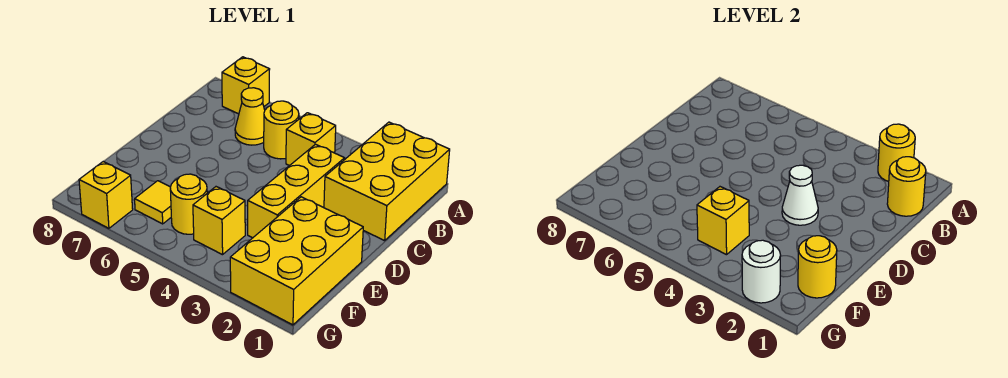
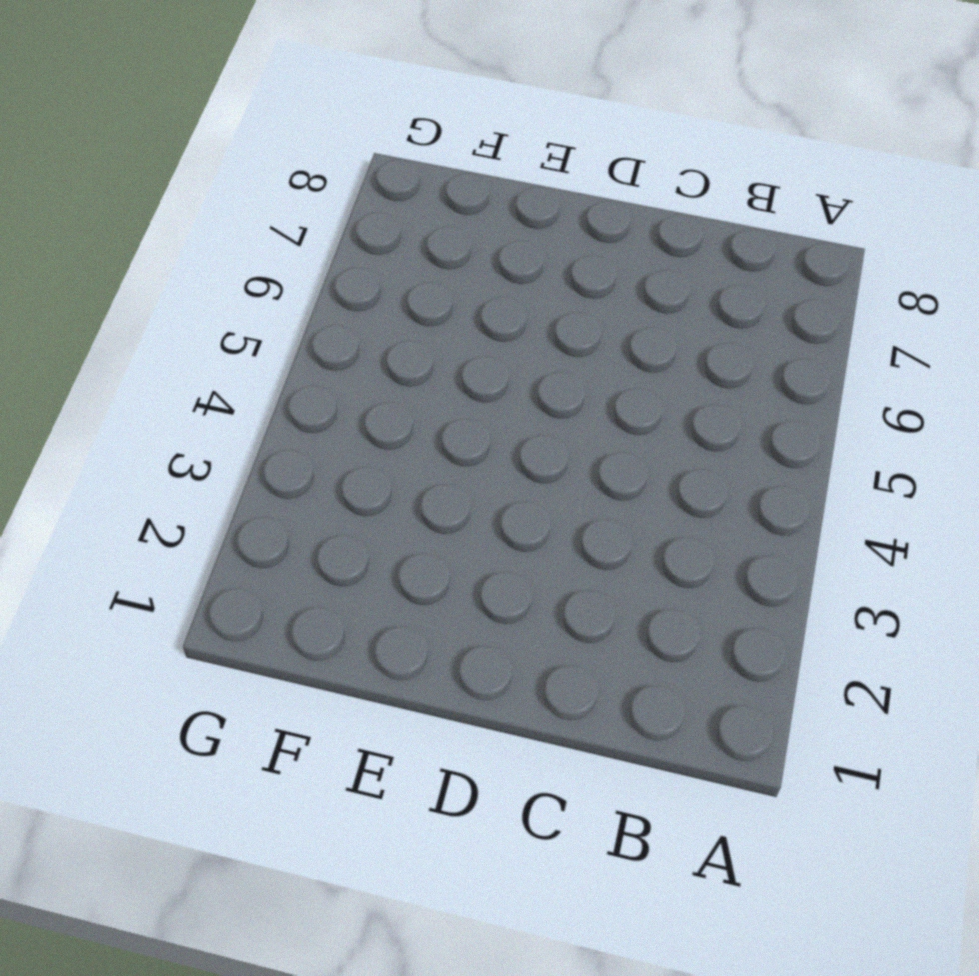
none -> yellow brick A1:C2 level 1
none -> yellow brick A7 level 1
none -> yellow brick B4 level 1

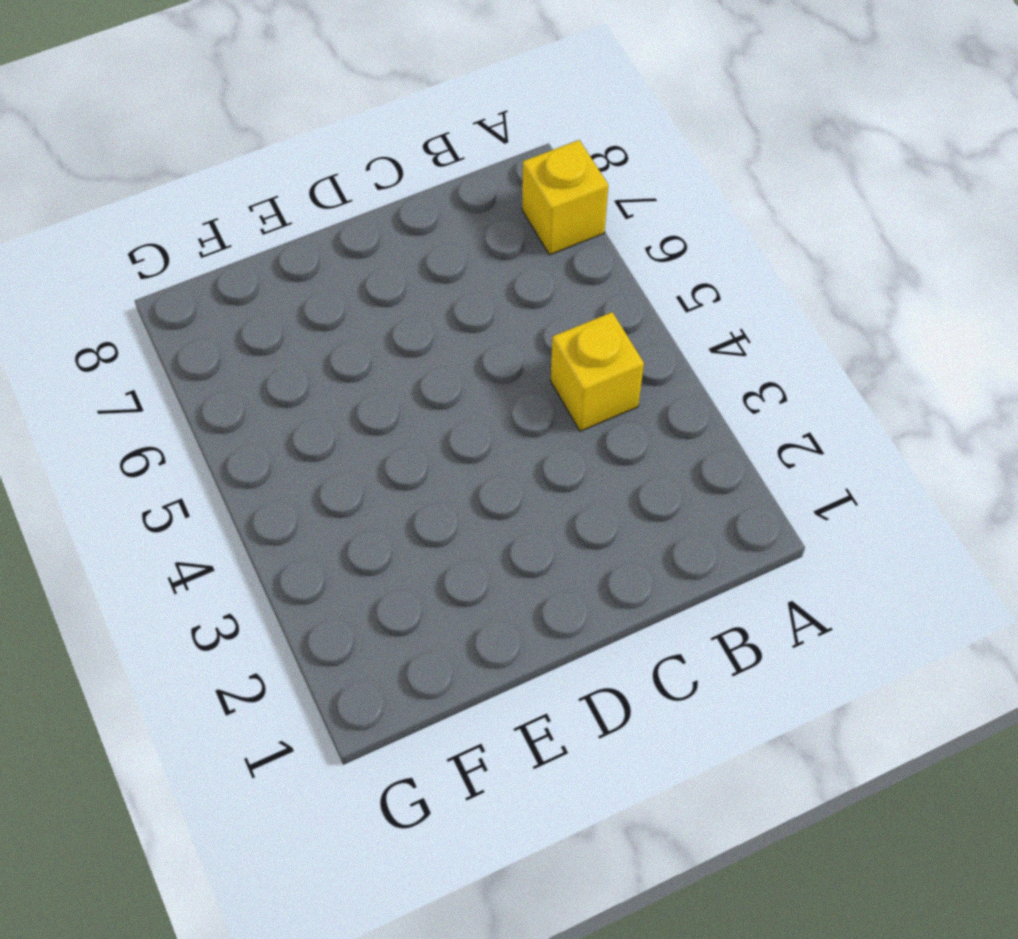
none -> yellow brick A1:C2 level 1
none -> yellow round brick B5 level 1
none -> yellow cone B6 level 1

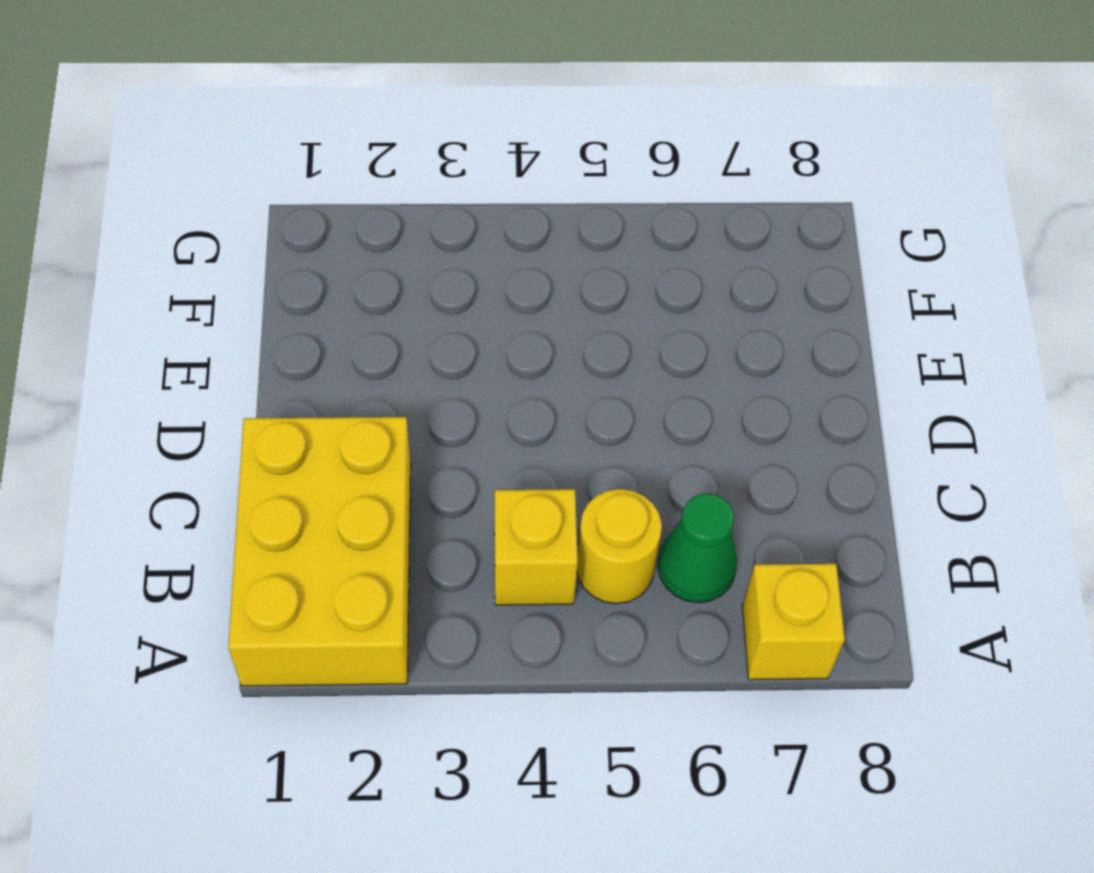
green cone B6 level 1 -> yellow cone B6 level 1
none -> yellow brick C3:E3 level 1
none -> yellow brick E1:G2 level 1
none -> yellow brick F4 level 1

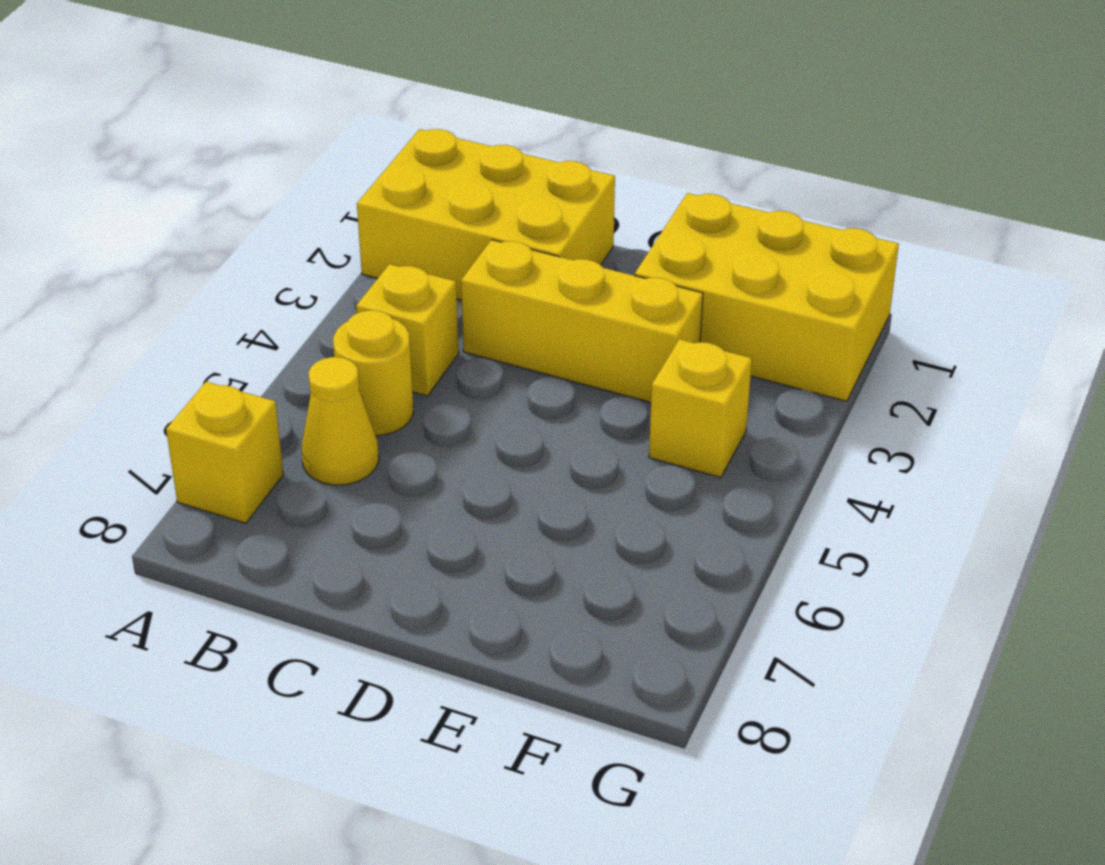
none -> yellow round brick F5 level 1
none -> yellow tile F6 level 1
none -> yellow brick G7 level 1

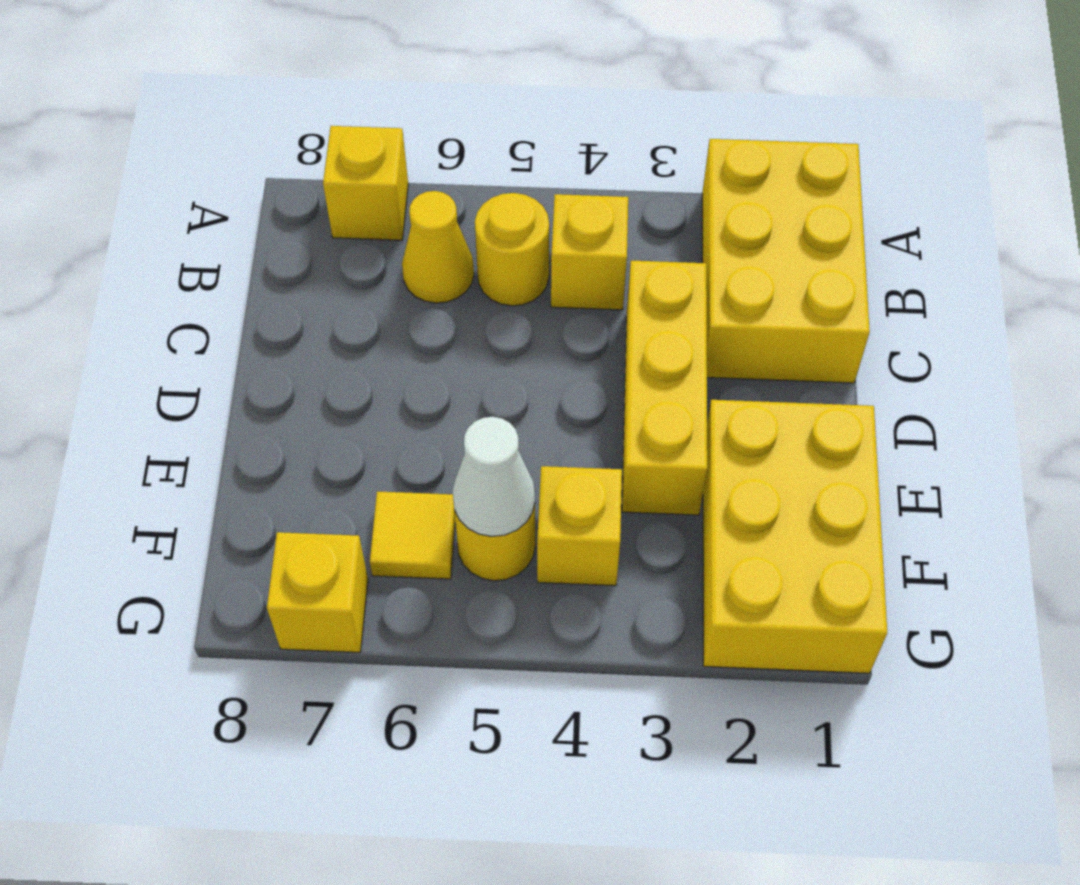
white cone F5 level 2 -> white cone D3 level 2
none -> yellow round brick A2 level 2
none -> yellow round brick B1 level 2
none -> yellow round brick F1 level 2

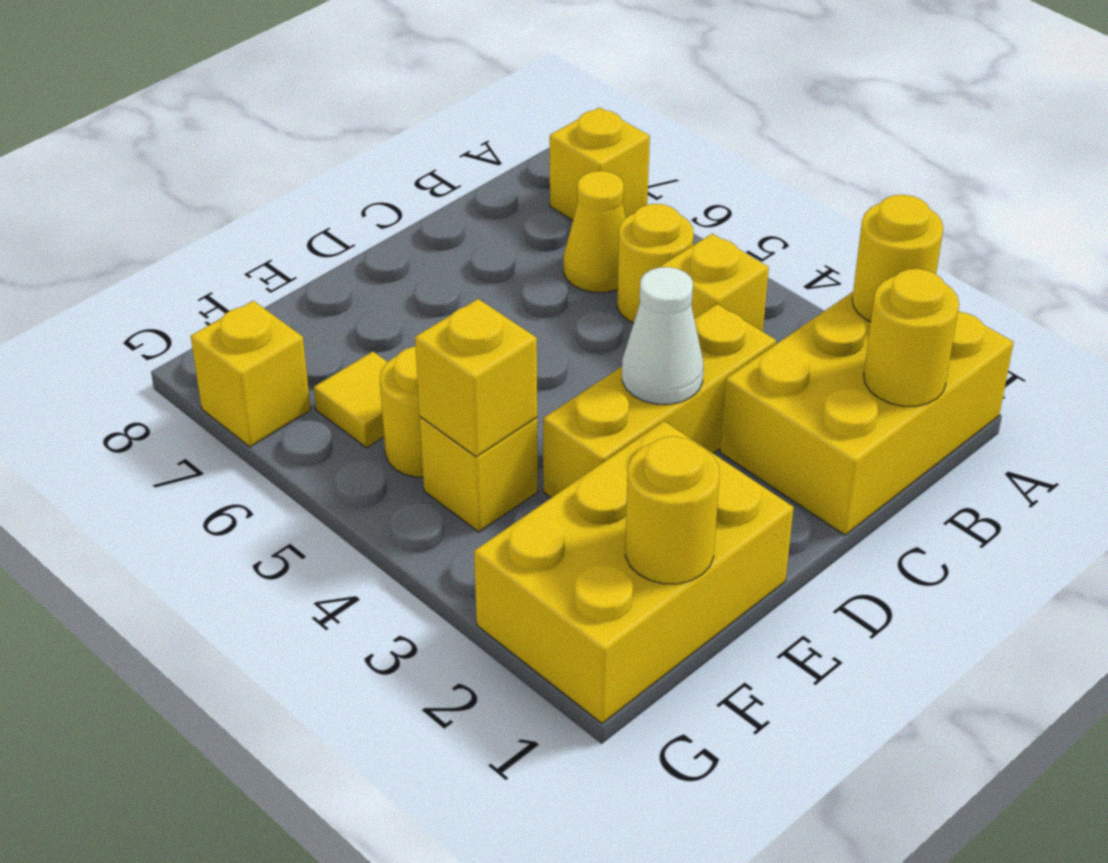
none -> white round brick G2 level 2

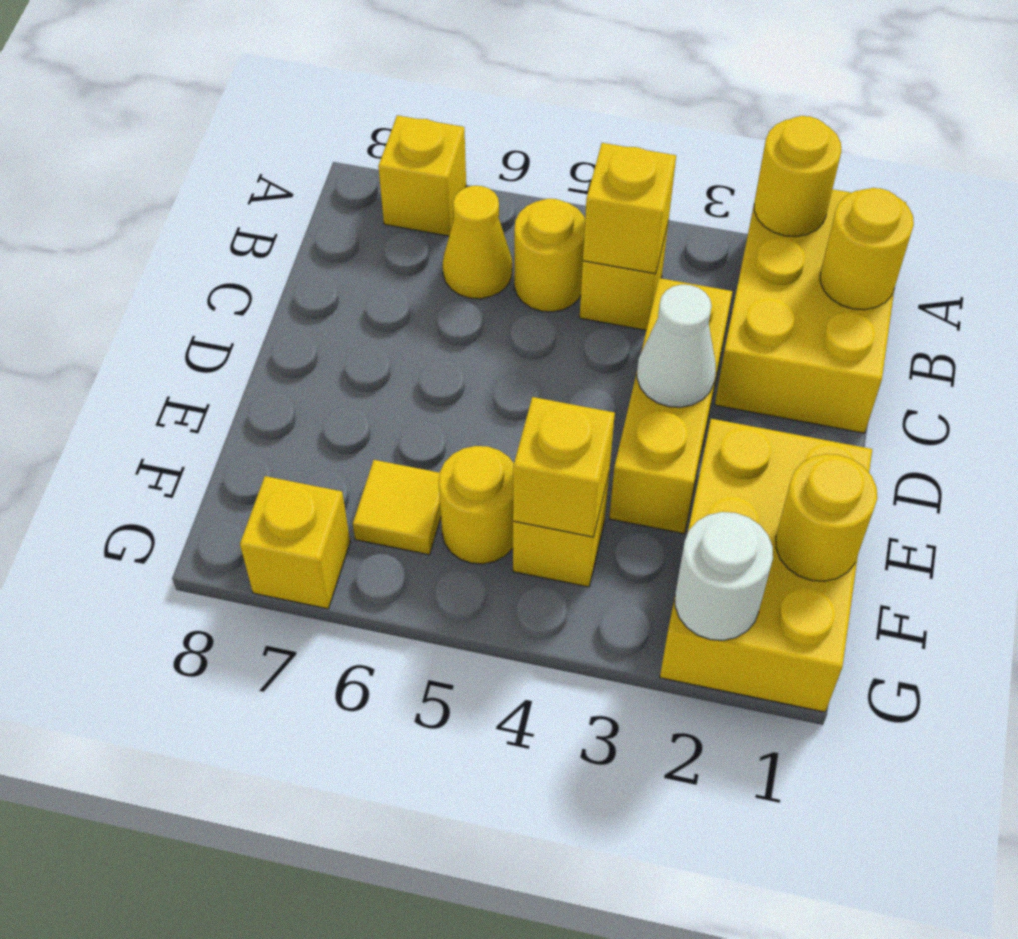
yellow brick B4 level 2 -> none

